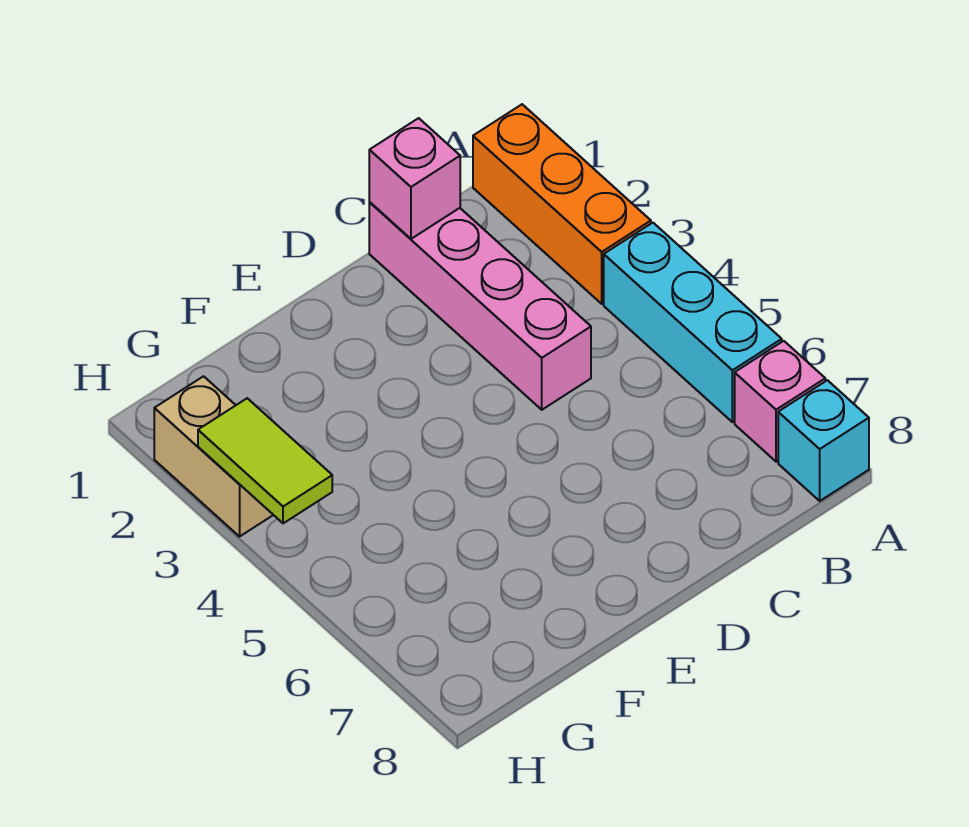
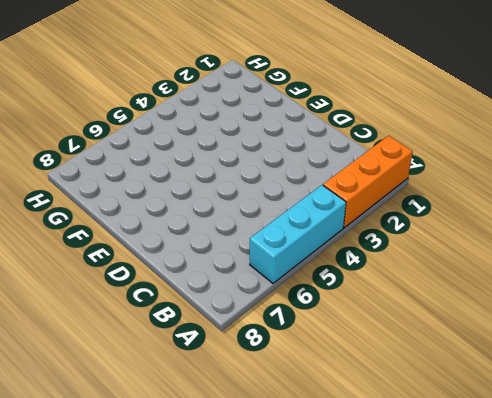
none -> pink brick A7 level 1
none -> cyan brick A8 level 1

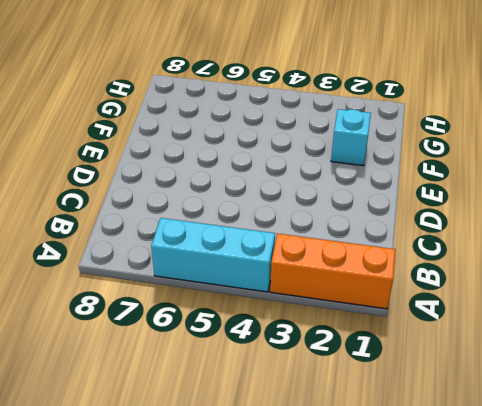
cyan brick F2 level 1 -> cyan brick A8 level 1
none -> pink brick A7 level 1
none -> pink brick C1:C4 level 1

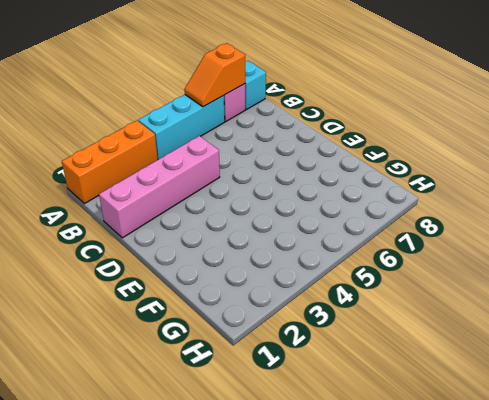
orange slope A6:A7 level 2 top 7 -> none
none -> tan brick H2:H3 level 1
none -> pink brick C1 level 2

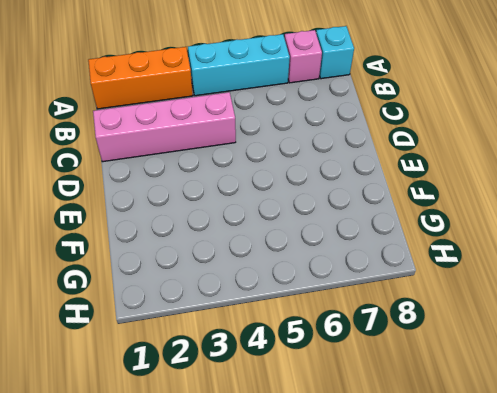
none -> tan brick H2:H3 level 1
none -> pink brick C1 level 2

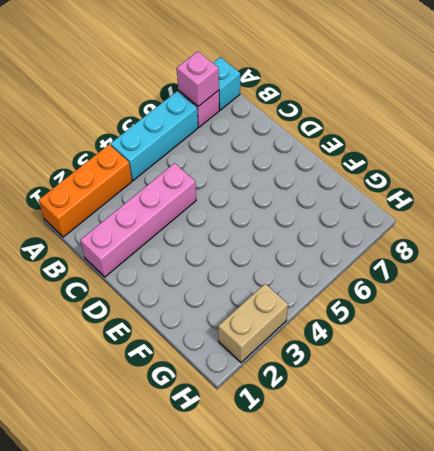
pink brick A7 level 2 -> pink brick C1 level 2
none -> lime tile H3:H4 level 2

